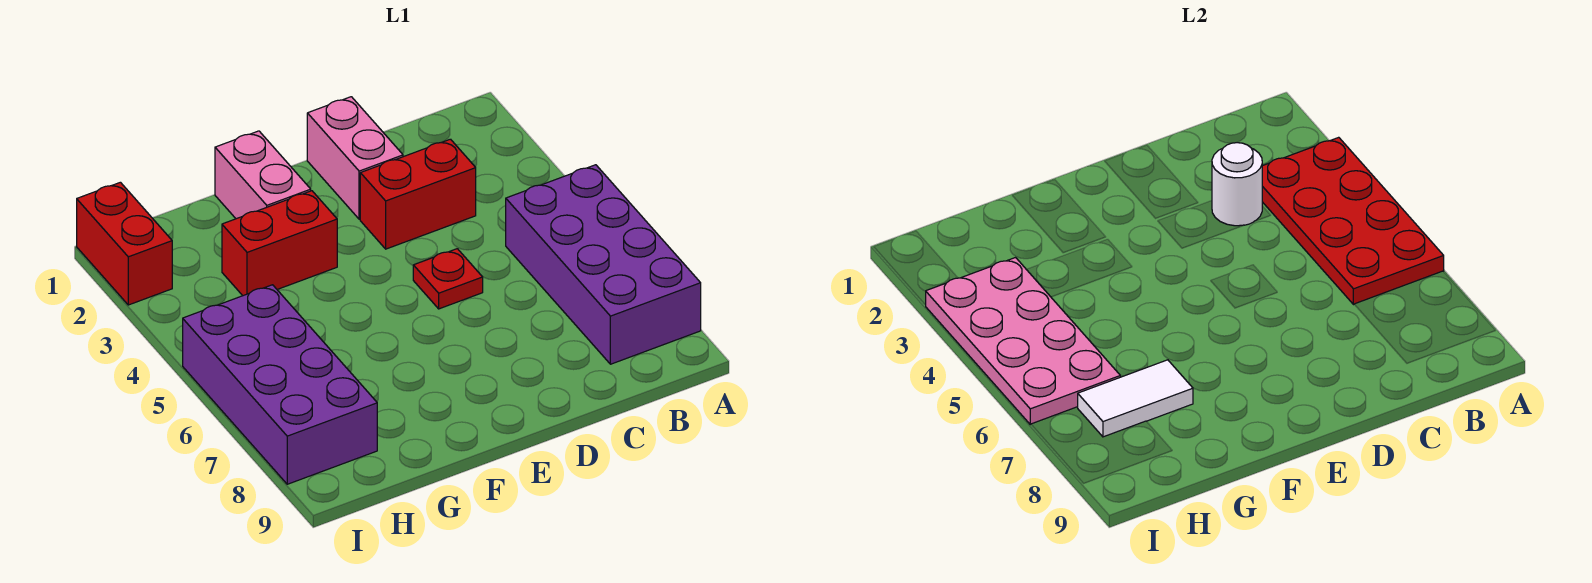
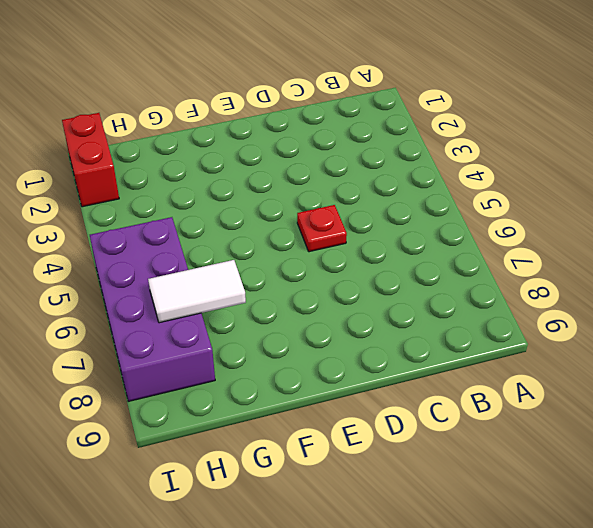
none -> purple brick A5:B8 level 1
none -> red brick C3:D3 level 1
none -> pink brick D1:D2 level 1

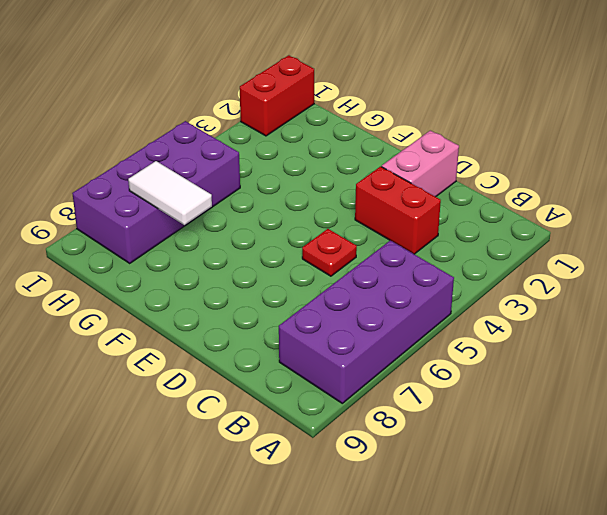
none -> pink brick F1:F2 level 1
none -> red brick F3:G3 level 1
none -> red plate A3:B6 level 2

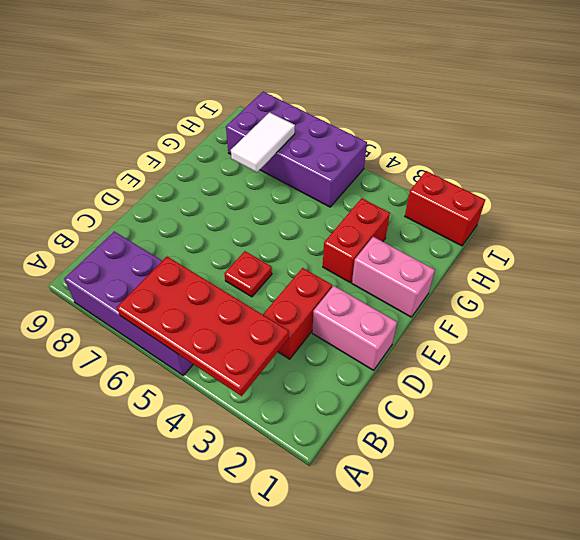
none -> white round brick C3 level 2
none -> pink plate H3:I6 level 2

